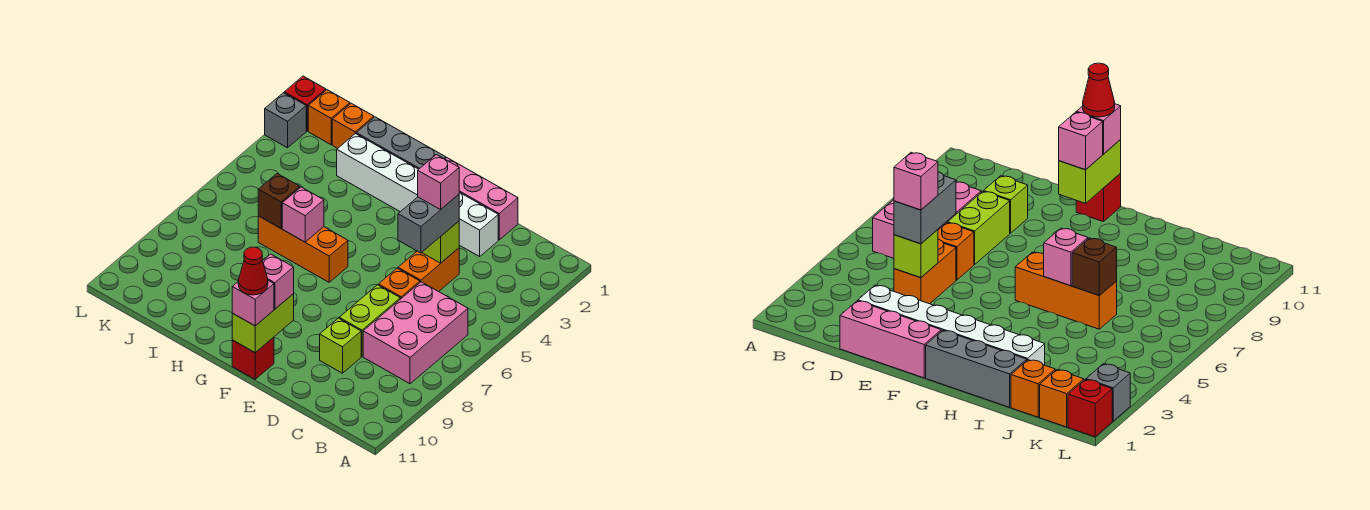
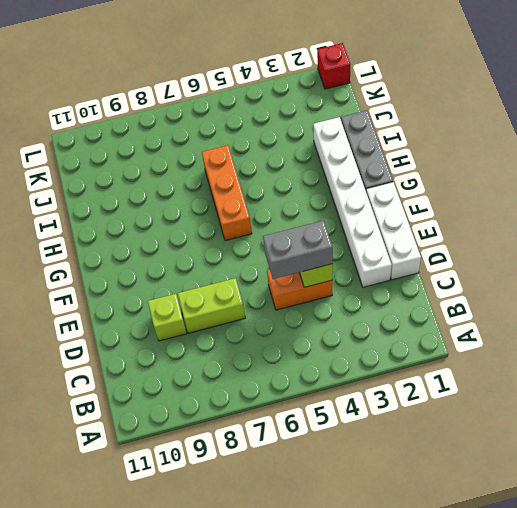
white brick D1:F1 level 1 -> pink brick D1:F1 level 1
none -> pink brick B6:C8 level 1
none -> orange brick D6 level 1
none -> red brick F11 level 1

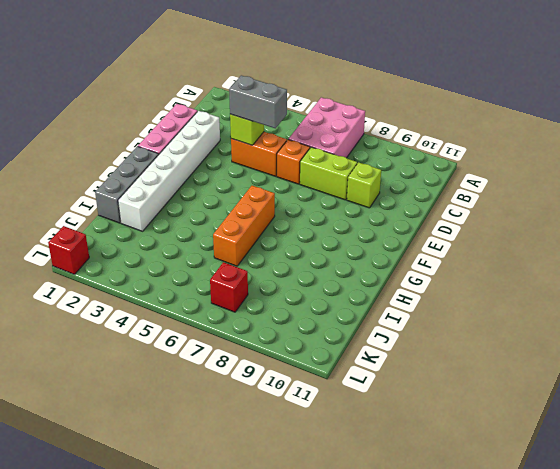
pink brick A6:C7 level 1 -> pink brick B6:C8 level 1
red brick K7 level 1 -> red brick F11 level 1
none -> orange brick J1 level 1
none -> orange brick K1 level 1
none -> grey brick L2 level 1

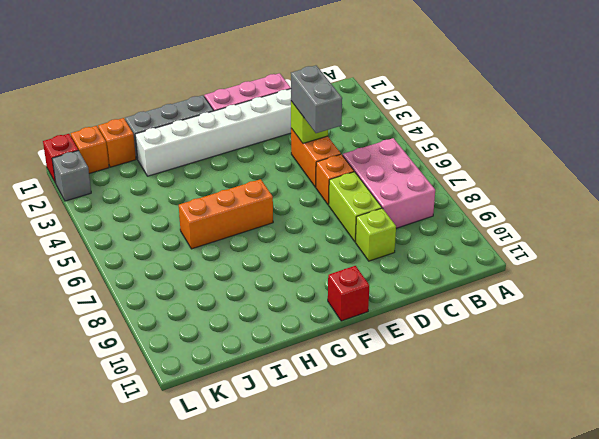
none -> lime brick F10:F11 level 2
none -> pink brick H6 level 2
none -> brown brick I6 level 2

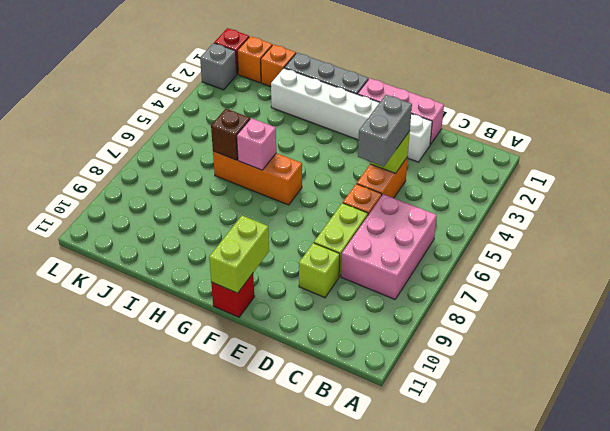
none -> pink brick F10 level 3
none -> pink brick F11 level 3
none -> pink brick D4 level 4

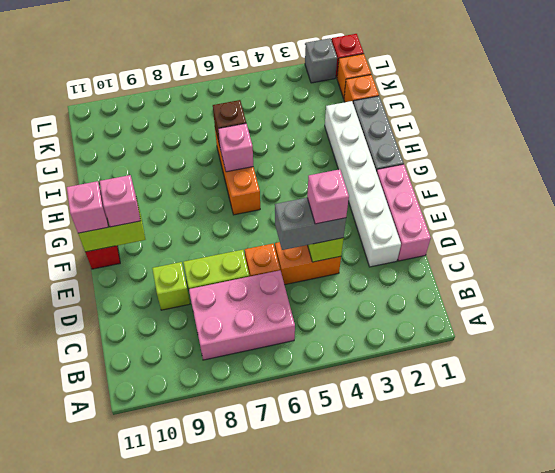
none -> red cone F11 level 4

